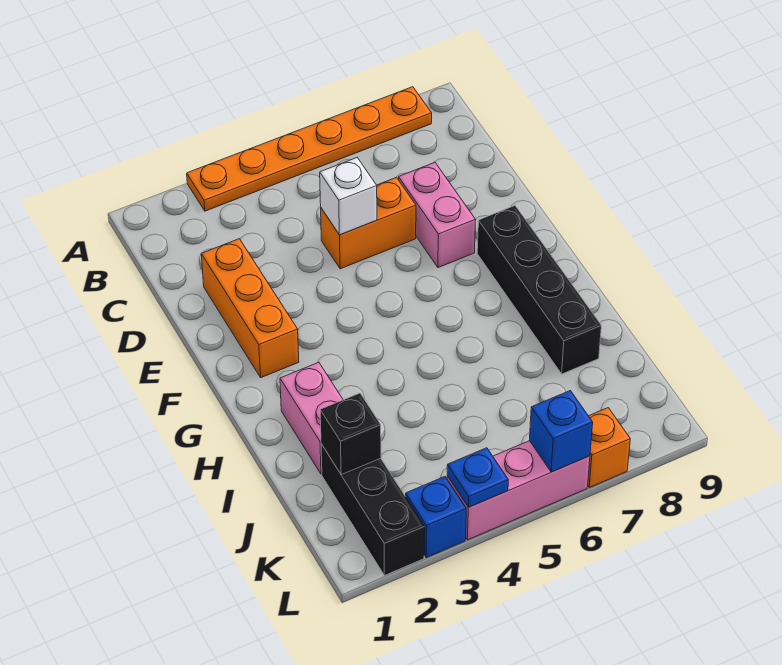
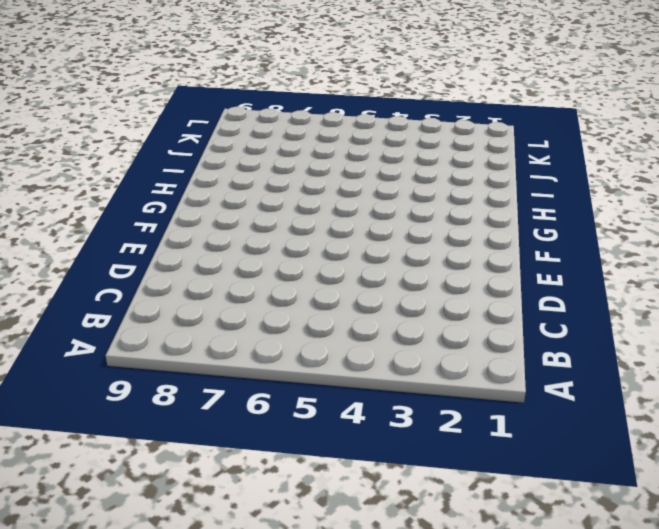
none -> orange plate A3:A8 level 1
none -> orange brick D2:F2 level 1
none -> orange brick D5:D6 level 1

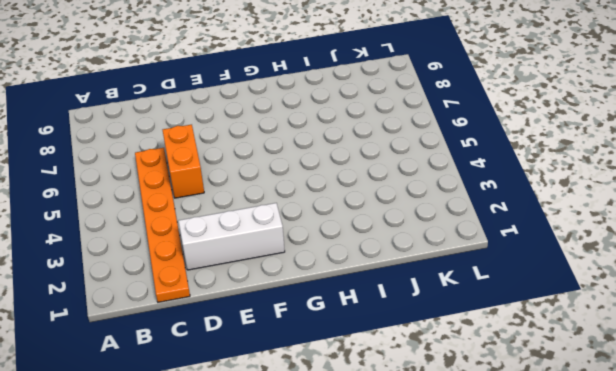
orange plate C1:C6 level 1 -> orange plate A3:A8 level 1
white brick D2:F2 level 1 -> orange brick D2:F2 level 1
none -> pink brick D7:E7 level 1
none -> black brick F8:I8 level 1
none -> pink brick H2:I2 level 1

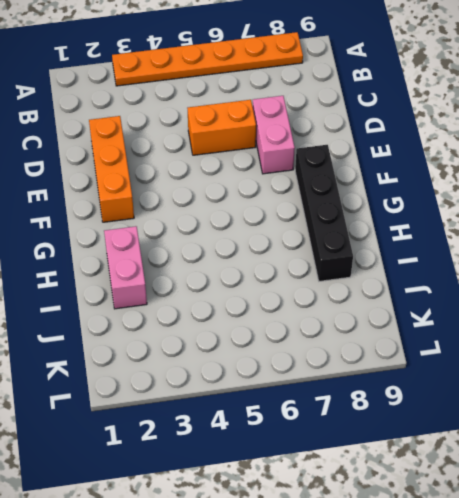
none -> black brick J2:L2 level 1
none -> blue brick L3 level 1
none -> pink brick L4:L6 level 1

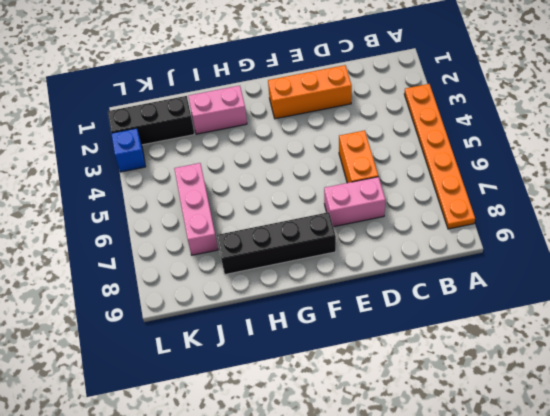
pink brick J5:J7 level 1 -> pink brick L4:L6 level 1
none -> orange brick L7 level 1
none -> white brick D5 level 2
none -> black brick J2 level 2

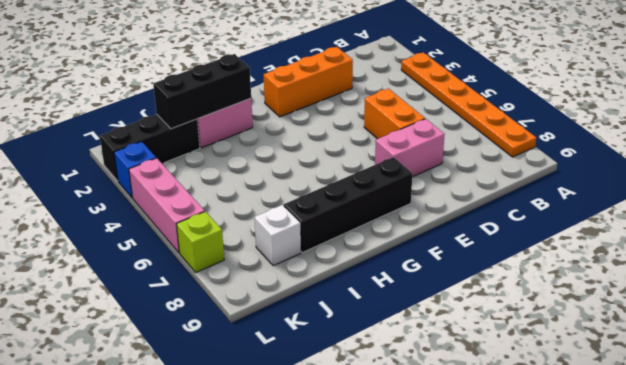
black brick H2:J2 level 2 -> black brick J2 level 2
white brick J8 level 1 -> white brick D5 level 2
lime brick L7 level 1 -> orange brick L7 level 1
none -> blue plate L4 level 2
none -> blue brick L6 level 2

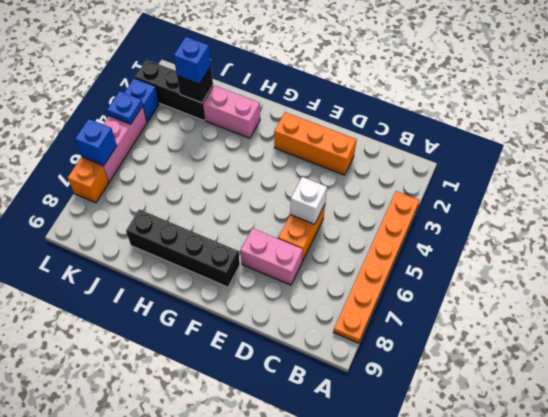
blue brick J2 level 3 -> none

